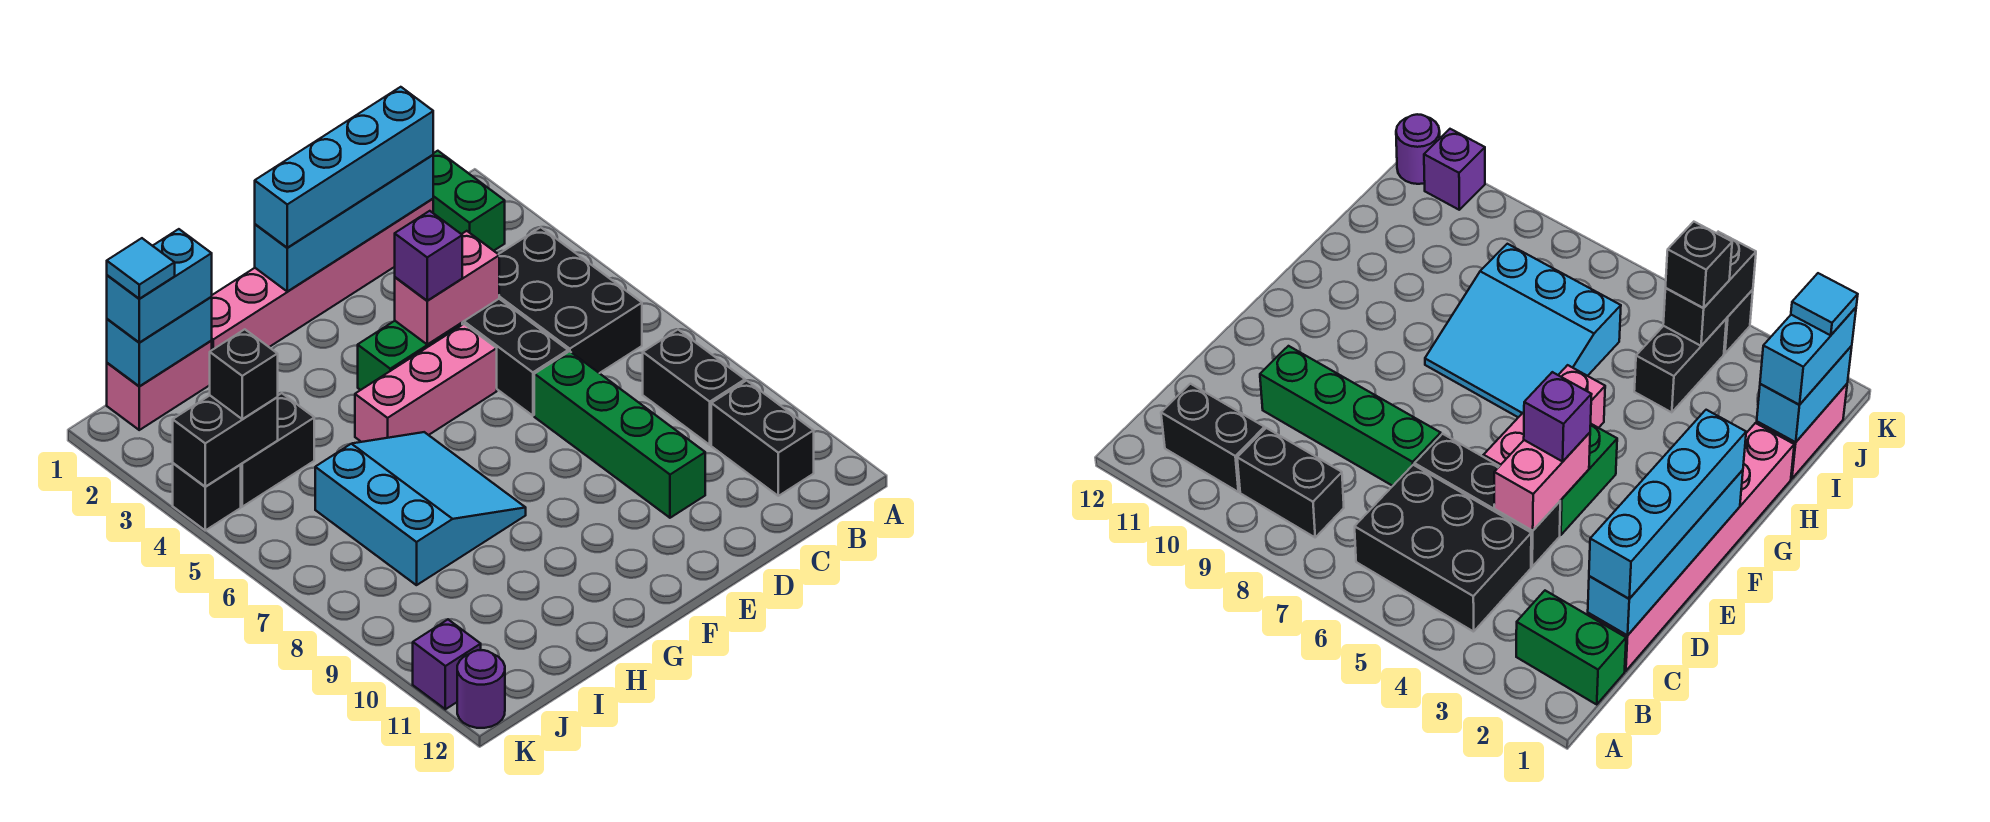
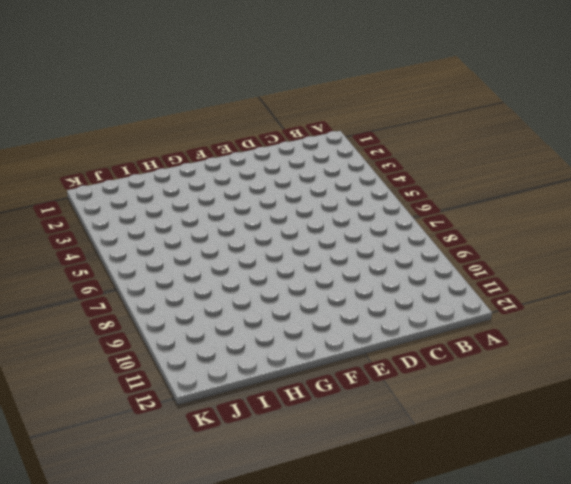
none -> green brick B1:B2 level 1
none -> black brick B4:C6 level 1
none -> black brick B8:B9 level 1

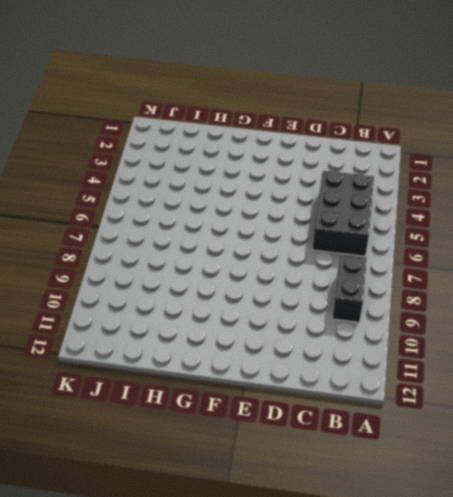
none -> green brick B1:B2 level 1
none -> black brick B10:B11 level 1
none -> pink brick C1:H1 level 1

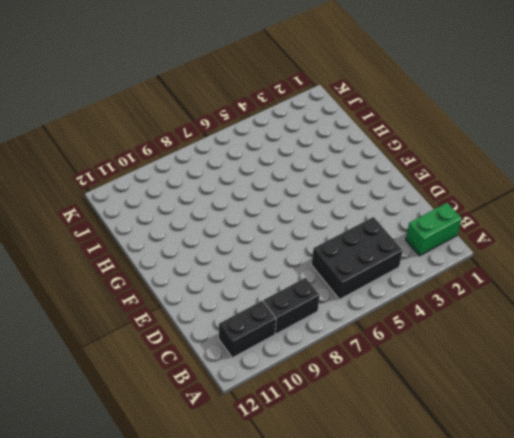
none -> pink brick C1:H1 level 1
none -> black brick D4:D6 level 1
none -> green brick D7:D10 level 1

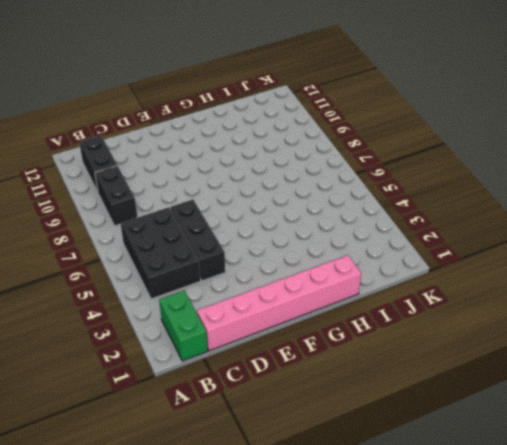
none -> green brick D7:D10 level 1
none -> green brick E4:F4 level 1
none -> pink brick E5:G5 level 1

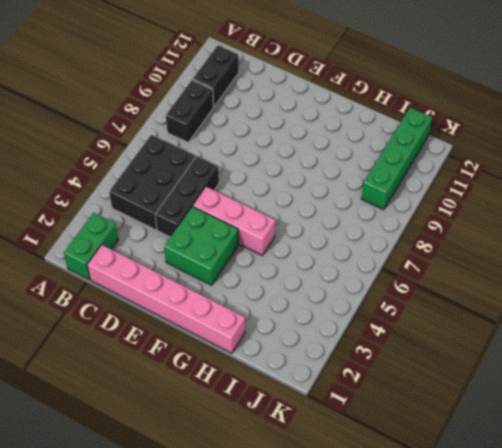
green brick E3:F4 level 1 -> green brick E4:F4 level 1
green brick J9:J12 level 1 -> green brick D7:D10 level 1
none -> cyan slope G6:I8 level 1 top I
none -> pink brick I1:J1 level 1
none -> black brick I4:J4 level 1

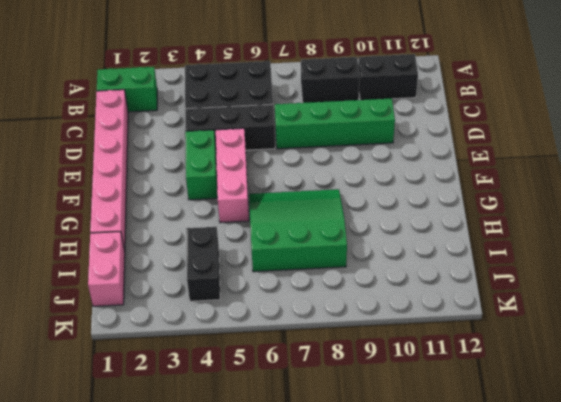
green slope G6:I8 level 1 top I -> cyan slope G6:I8 level 1 top I
none -> black brick K4 level 1
none -> purple brick K11 level 1
none -> purple round brick K12 level 1

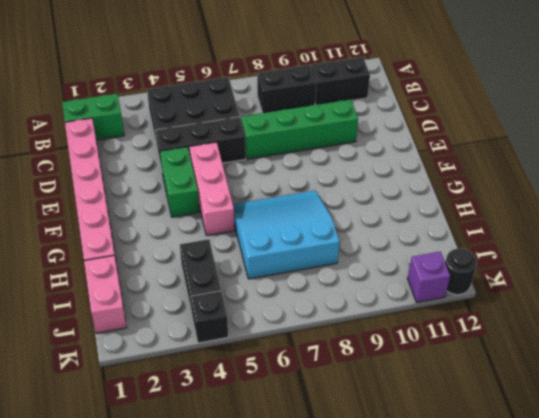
black round brick K12 level 1 -> purple round brick K12 level 1
none -> cyan brick C1:F1 level 2
none -> pink brick D4:E4 level 2
none -> cyan brick I1:J1 level 2

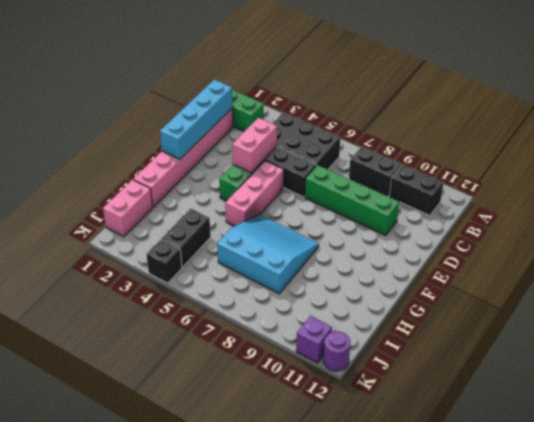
none -> cyan brick I1:J1 level 2
none -> black brick J4:K4 level 2
none -> cyan brick C1:F1 level 3

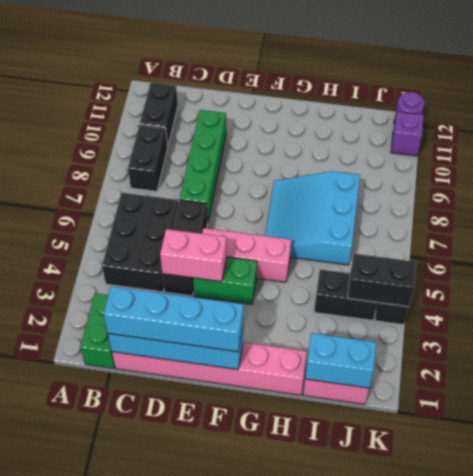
none -> purple brick E4 level 3
none -> cyan brick I1:J1 level 3
none -> black brick J4 level 3

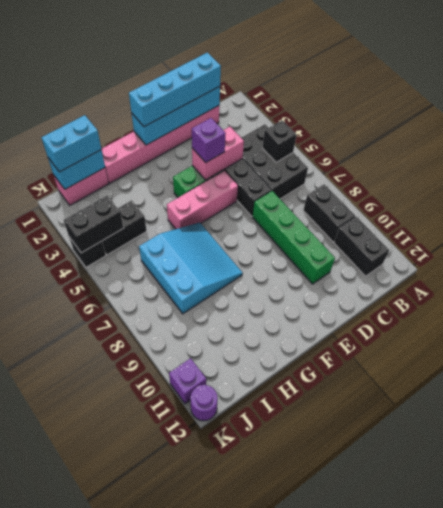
black brick B5 level 2 -> black brick J4 level 3
none -> green brick B1:B2 level 1
none -> cyan tile J1 level 4

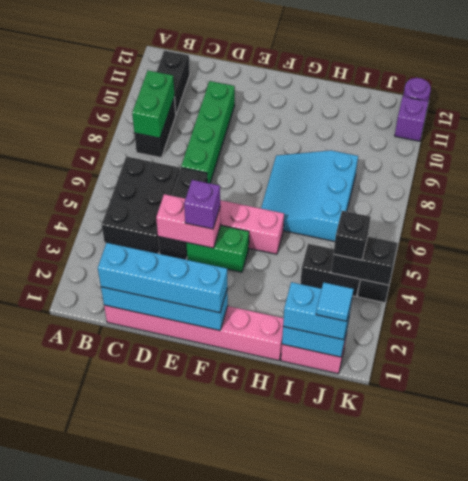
green brick B8:B9 level 2 -> green brick B1:B2 level 1

